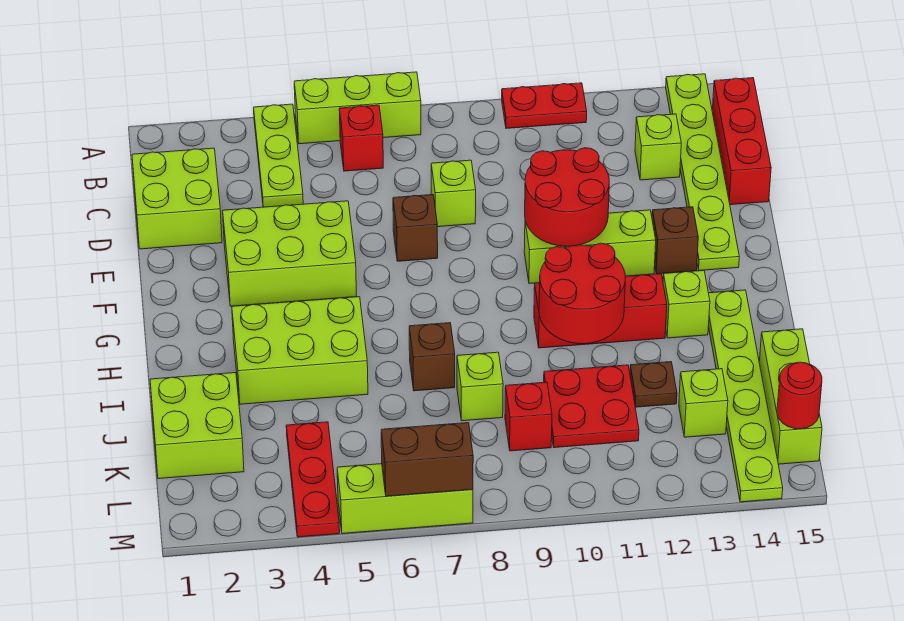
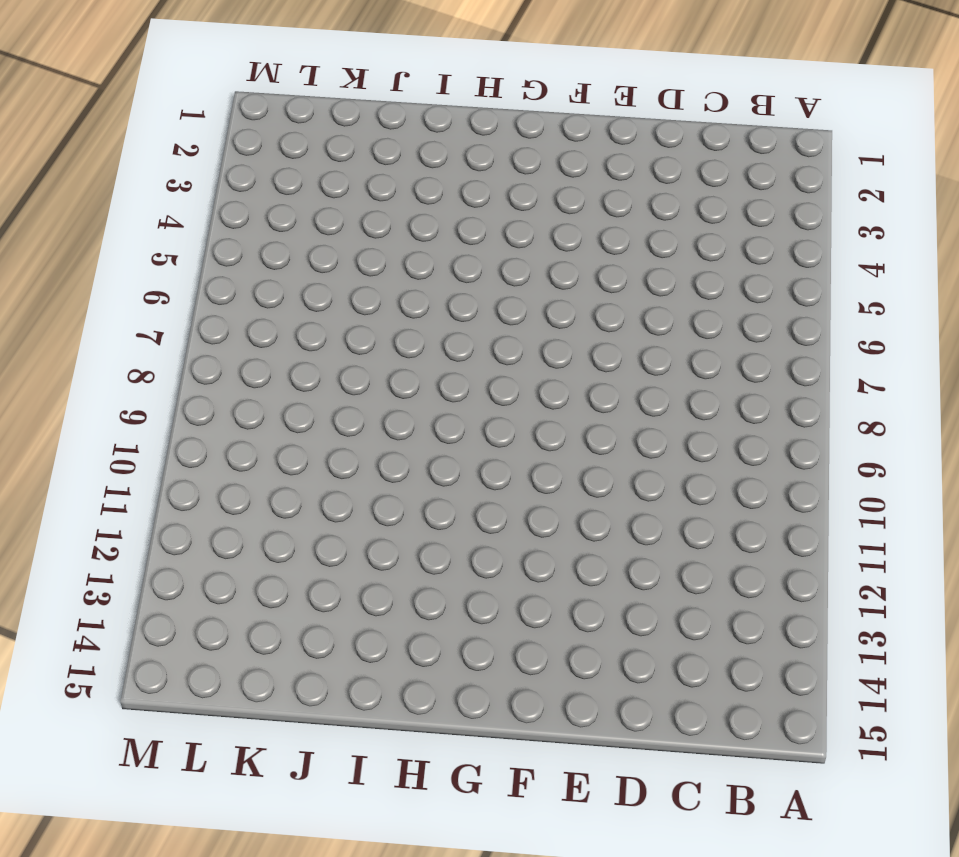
none -> lime plate A4:C4 level 1
none -> lime brick A5:A7 level 1
none -> red plate A10:A11 level 1
none -> lime plate A14:F14 level 1

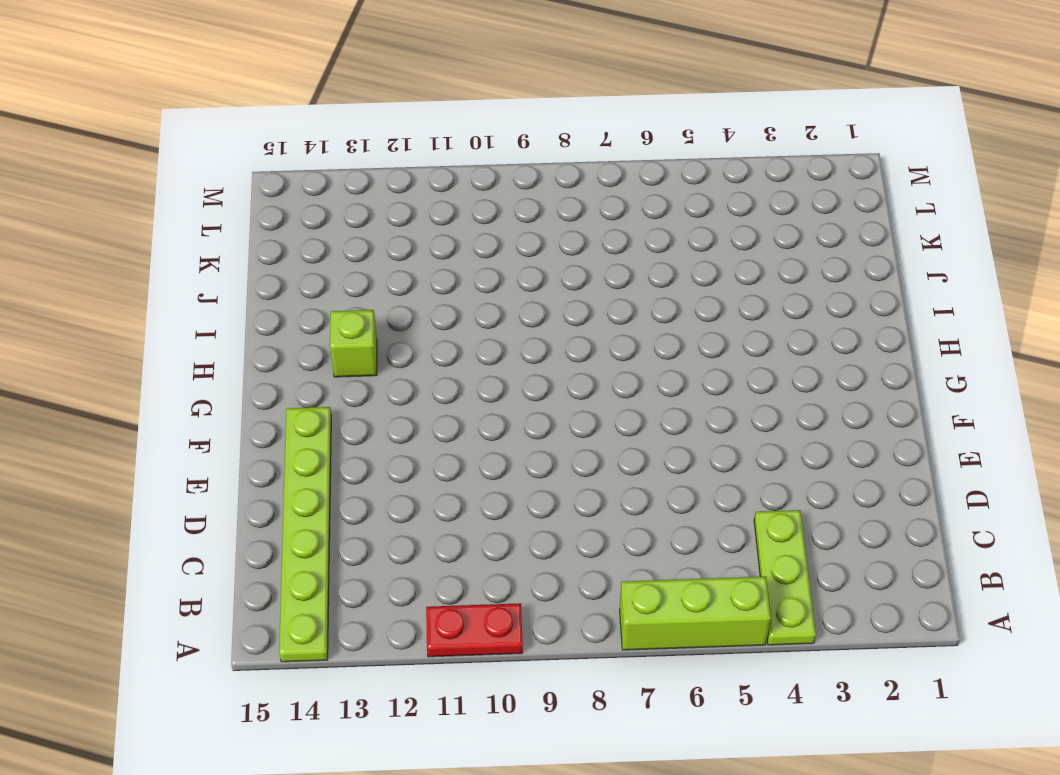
none -> red brick B6 level 1
none -> red brick B15:D15 level 1
none -> lime brick C1:D2 level 1
none -> lime brick C13 level 1

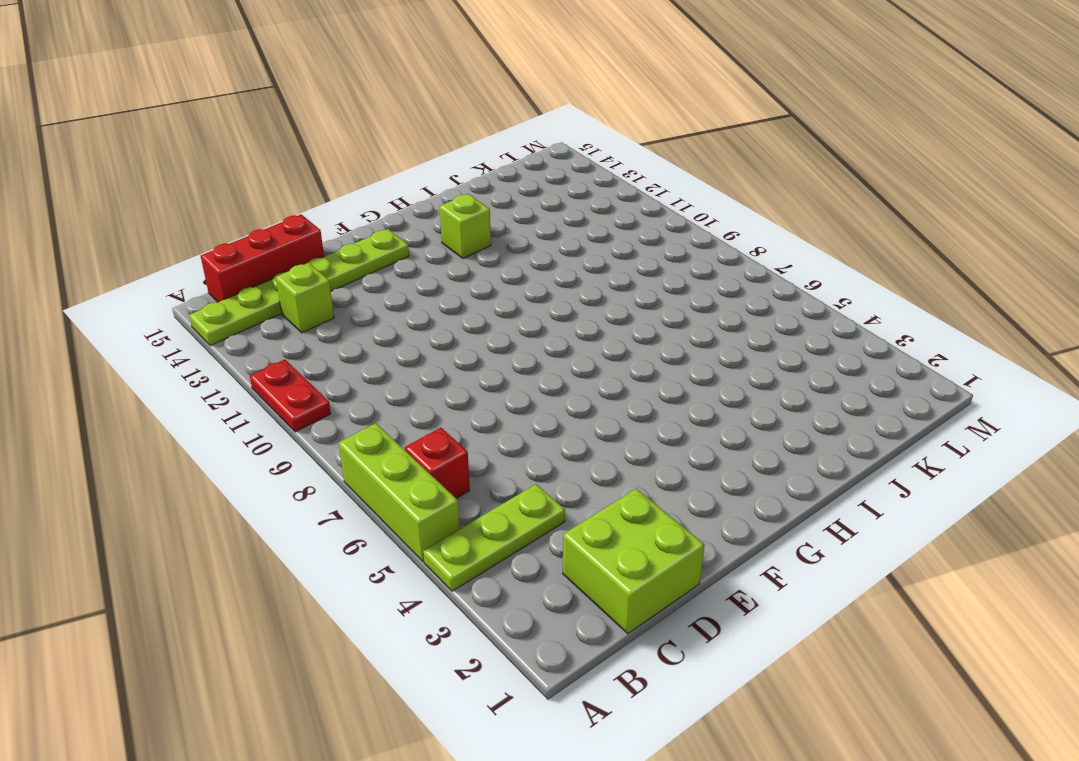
none -> lime brick D8 level 1
none -> lime brick E3:F5 level 1
none -> brown brick E7 level 1
none -> lime brick F10:F12 level 1

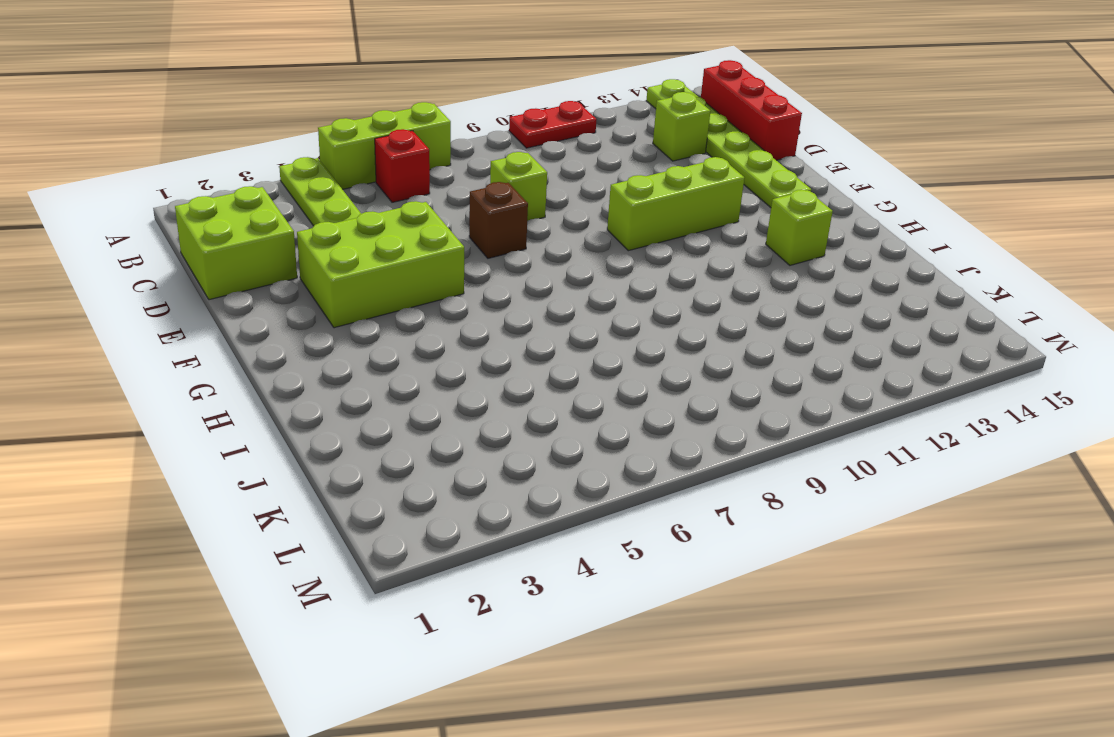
none -> brown brick F13 level 1
none -> lime brick H3:I5 level 1
none -> red brick H10:H12 level 1
none -> lime plate H14:M14 level 1

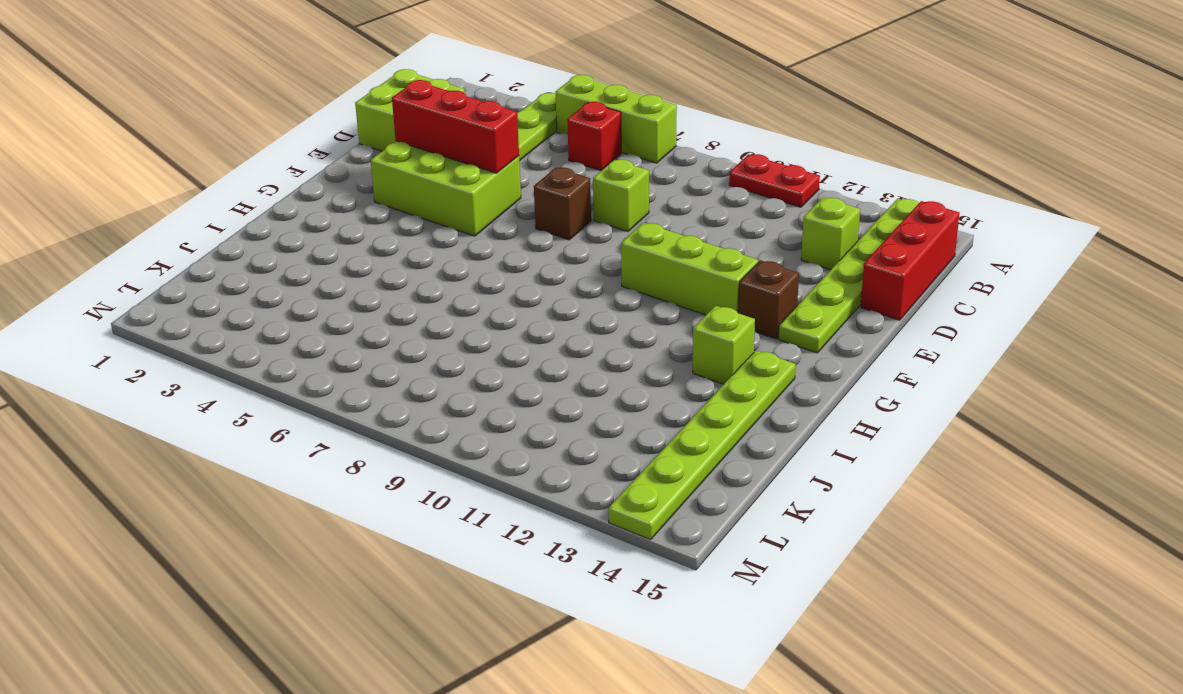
red brick E3:E5 level 2 -> red brick H10:H12 level 1
none -> lime brick H3:I5 level 1
none -> brown brick I7 level 1
none -> lime brick J1:K2 level 1
none -> lime brick J8 level 1

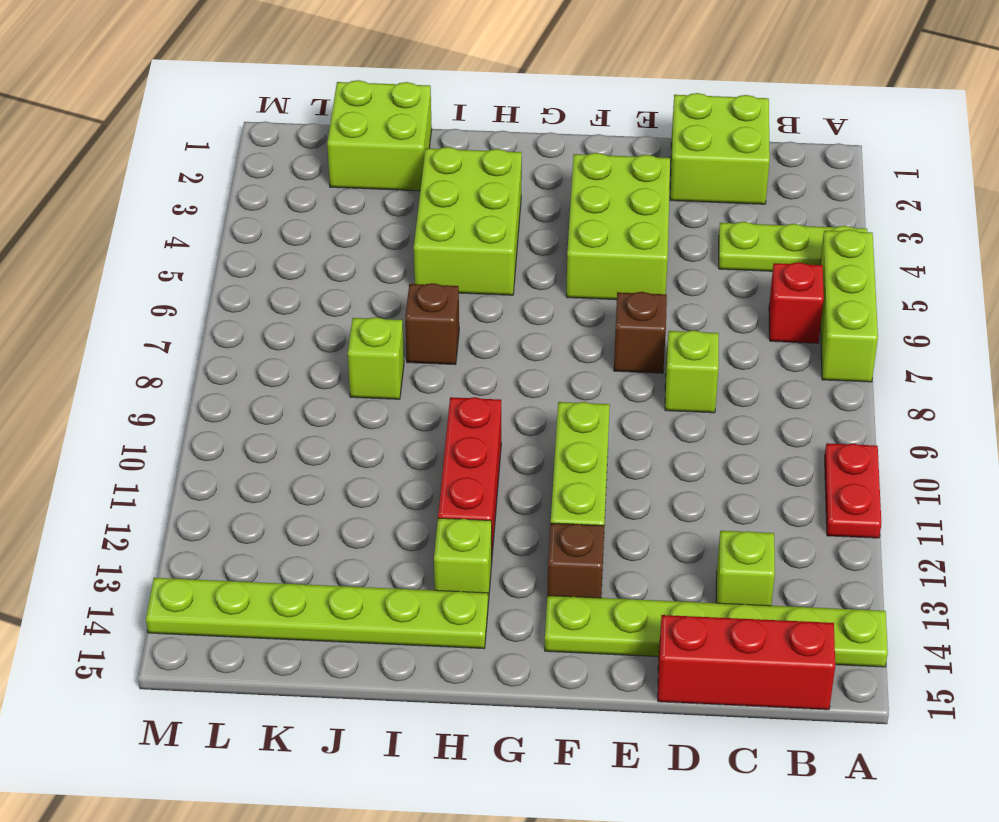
none -> red plate J10:K11 level 1
none -> brown plate J12 level 1
none -> lime brick J15:L15 level 1
none -> red plate K4:M4 level 1

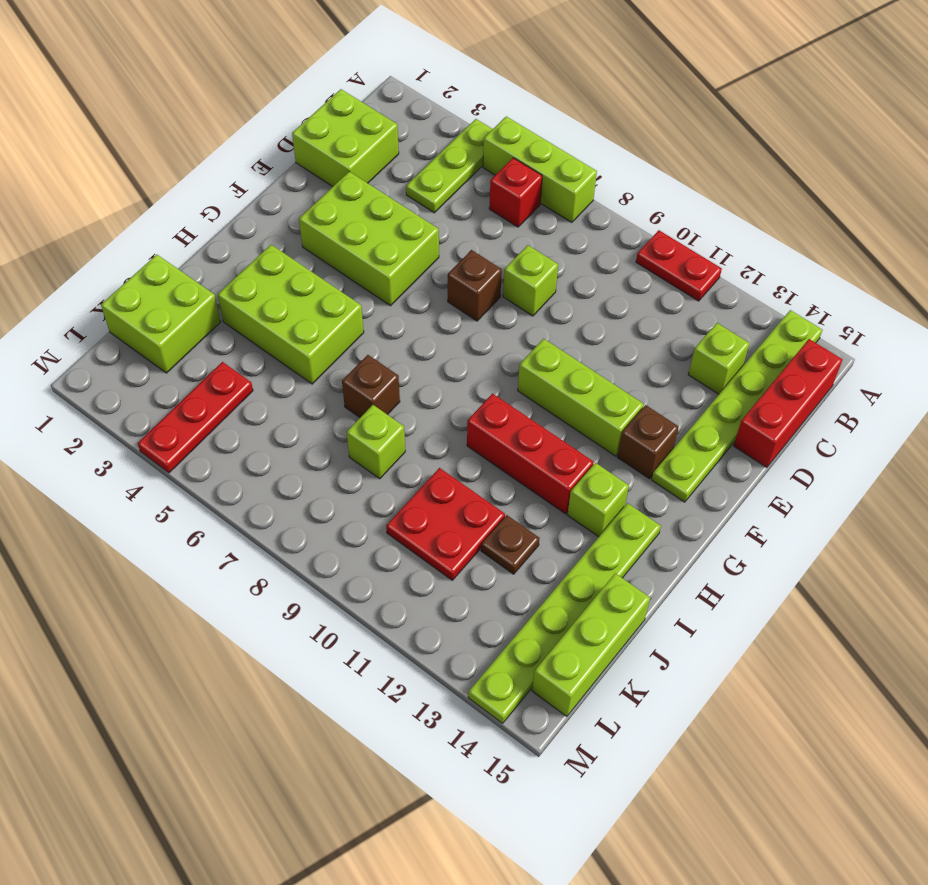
none -> red brick K9 level 1
none -> lime brick K13 level 1
none -> lime brick M5:M7 level 1
none -> red round brick E10:F11 level 2

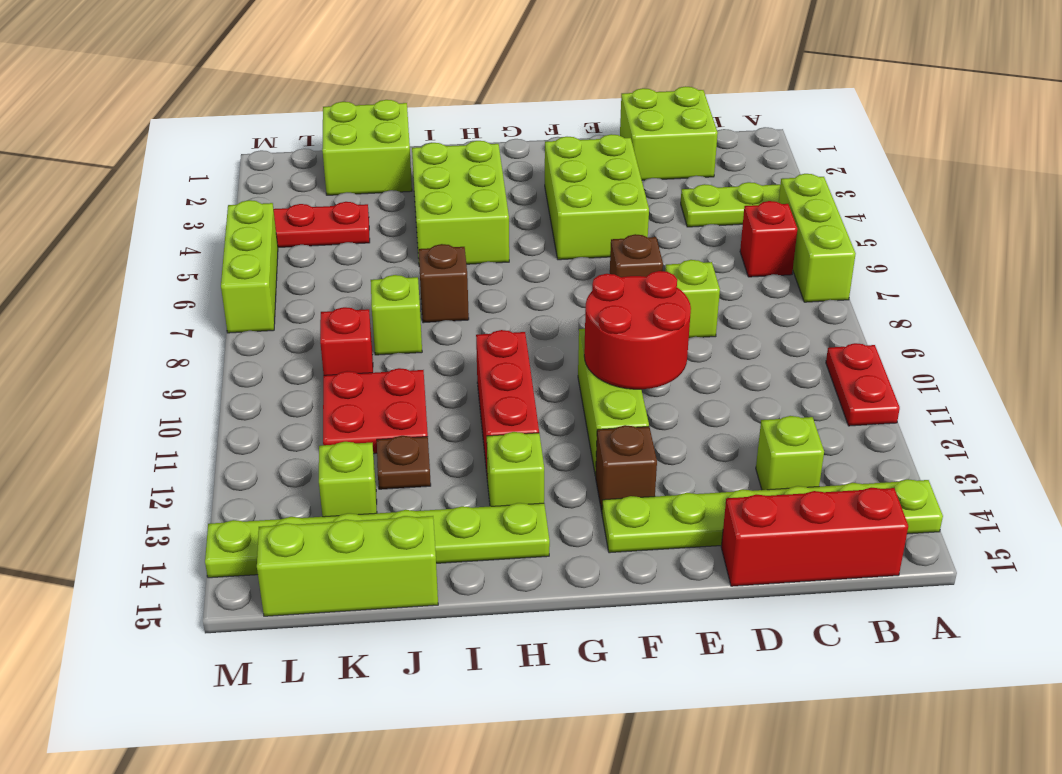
none -> red round brick H10:I11 level 2
none -> red round brick L15 level 2
none -> brown brick M6:M7 level 2

